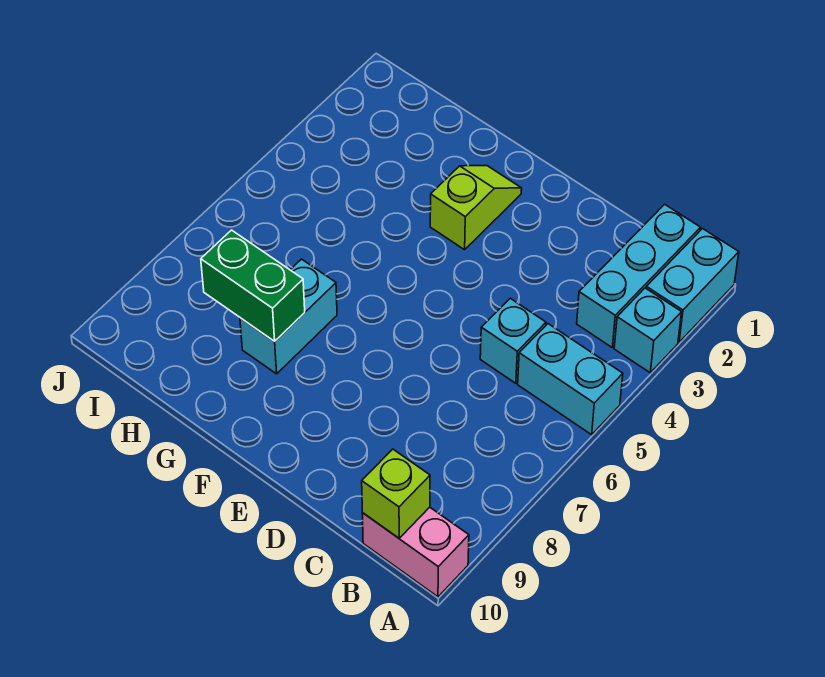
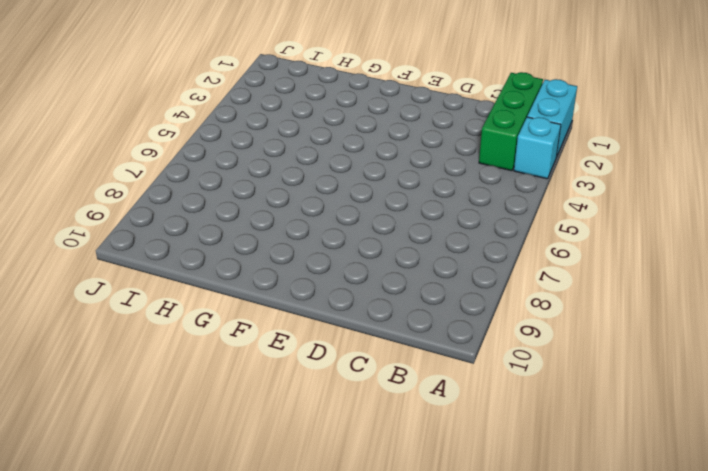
green brick B1:B3 level 1 -> cyan brick B1:B3 level 1
none -> cyan brick A5:B5 level 1
none -> pink brick A10:B10 level 1

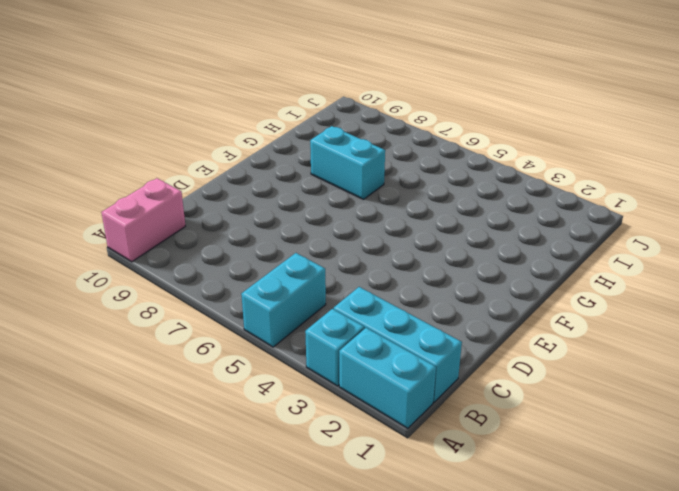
none -> cyan brick C5 level 1
none -> lime slope F2:F3 level 1 top 3

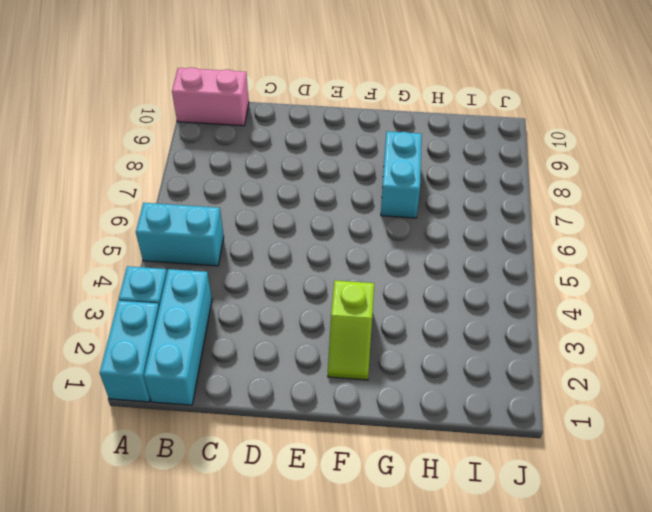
none -> cyan brick C5 level 1
none -> lime brick B10 level 2

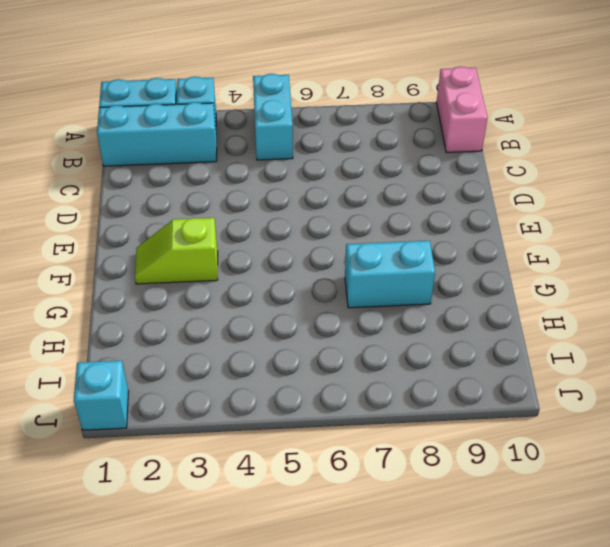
cyan brick J1 level 1 -> cyan brick C5 level 1
none -> lime brick B10 level 2
none -> green brick G8:H8 level 2

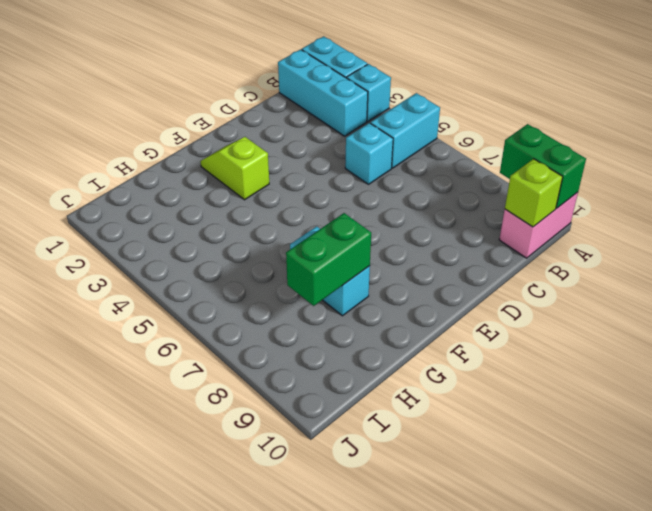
green brick A9:A10 level 2 -> none

